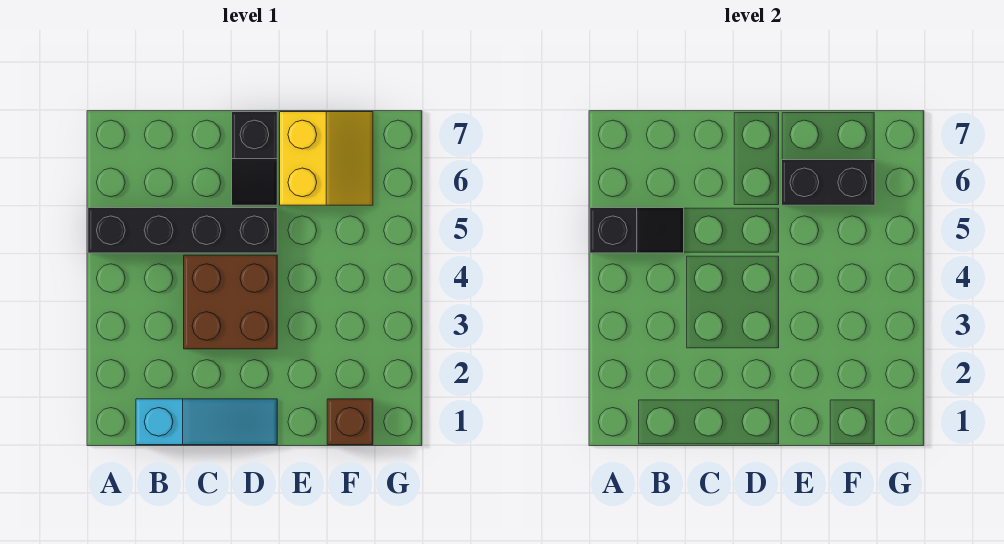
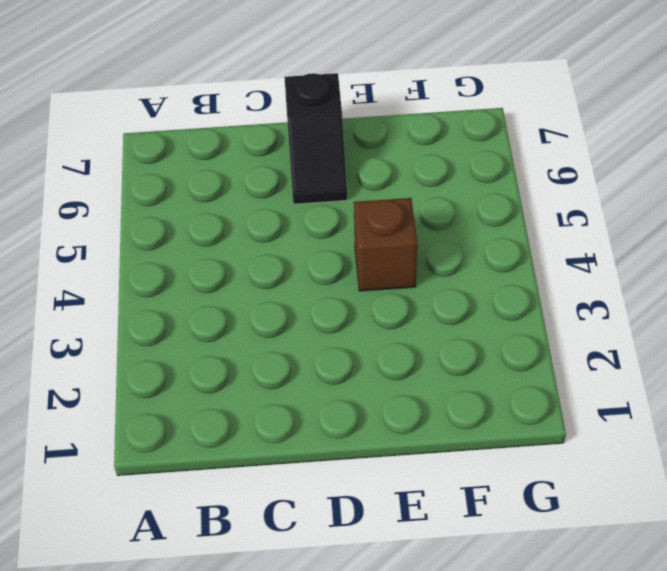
brown brick E4 level 1 -> brown brick F1 level 1
none -> black brick A5:D5 level 1
none -> cyan slope B1:D1 level 1 top B

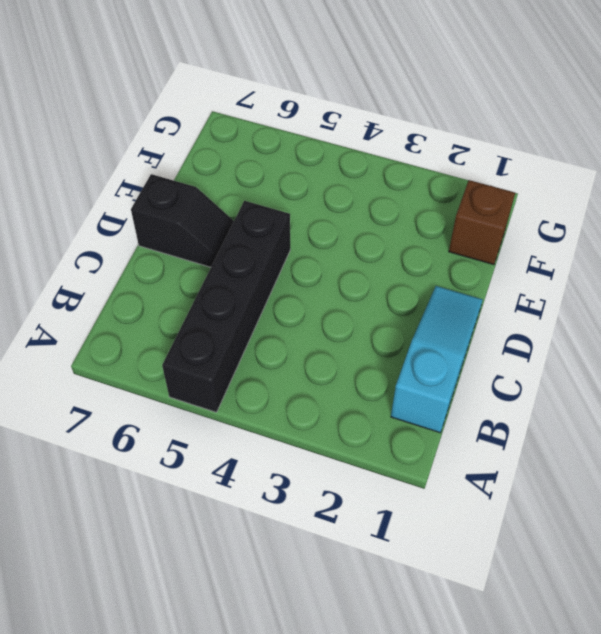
none -> brown brick C3:D4 level 1
none -> yellow slope E6:F7 level 1 top E

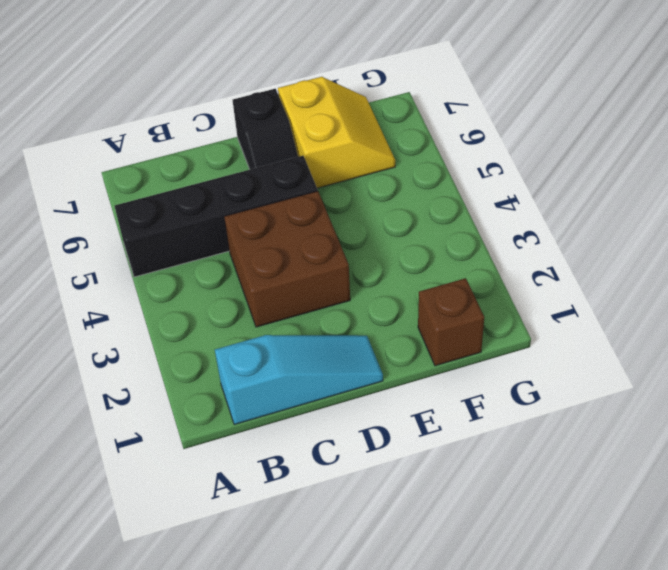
none -> black slope A5:B5 level 2 top A
none -> black brick E6:F6 level 2

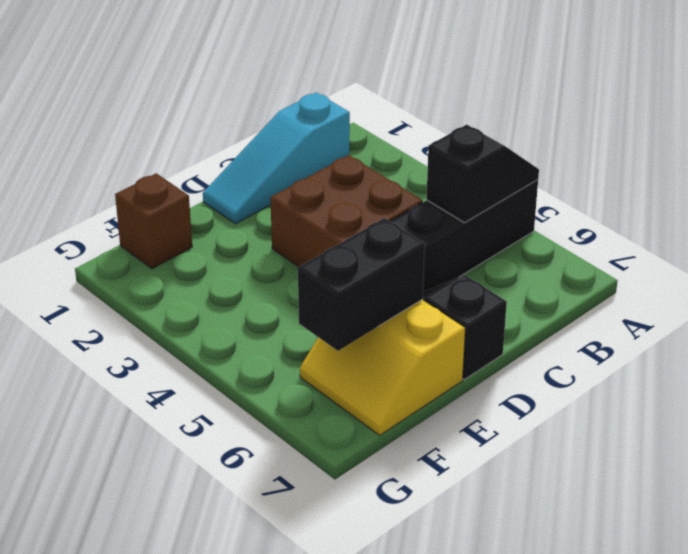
black slope A5:B5 level 2 top B -> black slope A5:B5 level 2 top A

